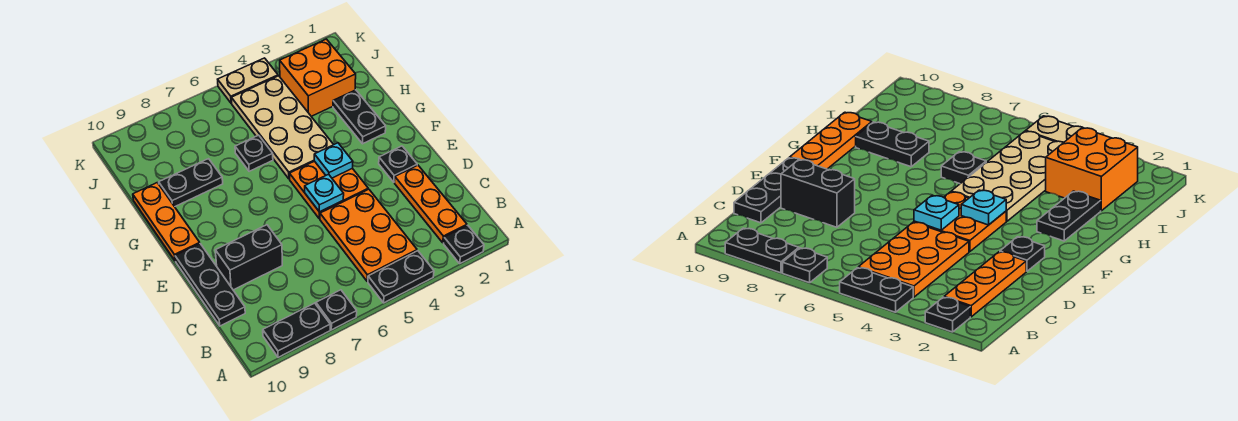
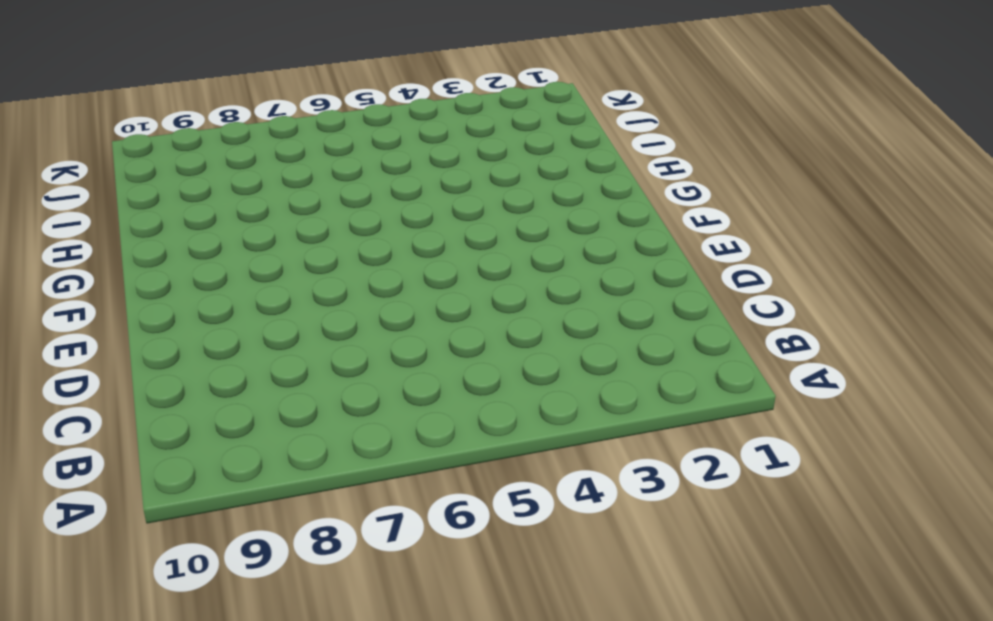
none -> black plate A2 level 1
none -> black plate A4:A5 level 1
none -> black plate A7 level 1

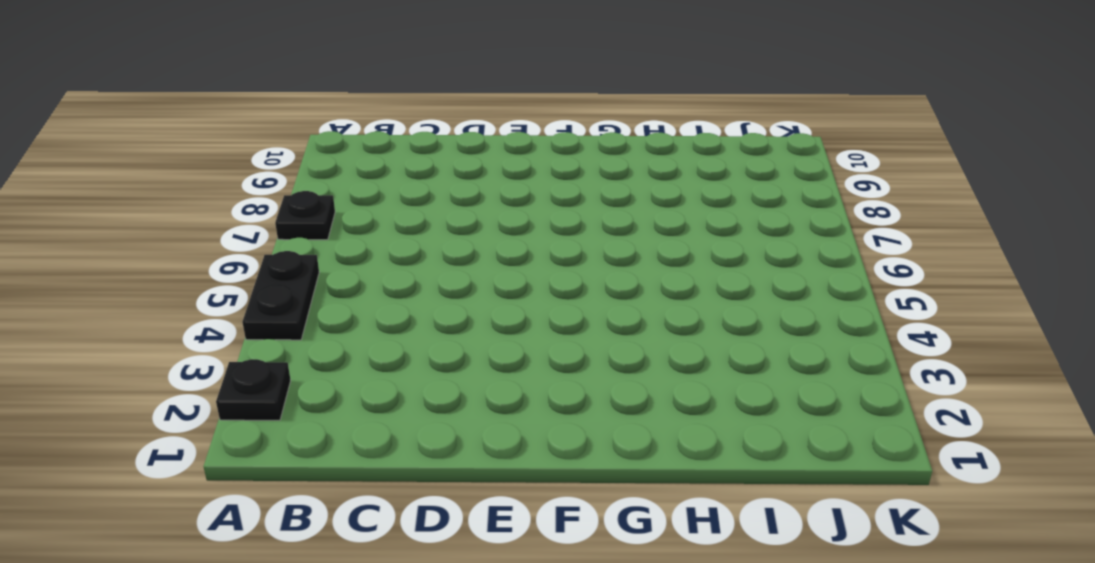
none -> black plate A8:A9 level 1
none -> orange plate B2:D2 level 1
none -> orange plate B4:D5 level 1

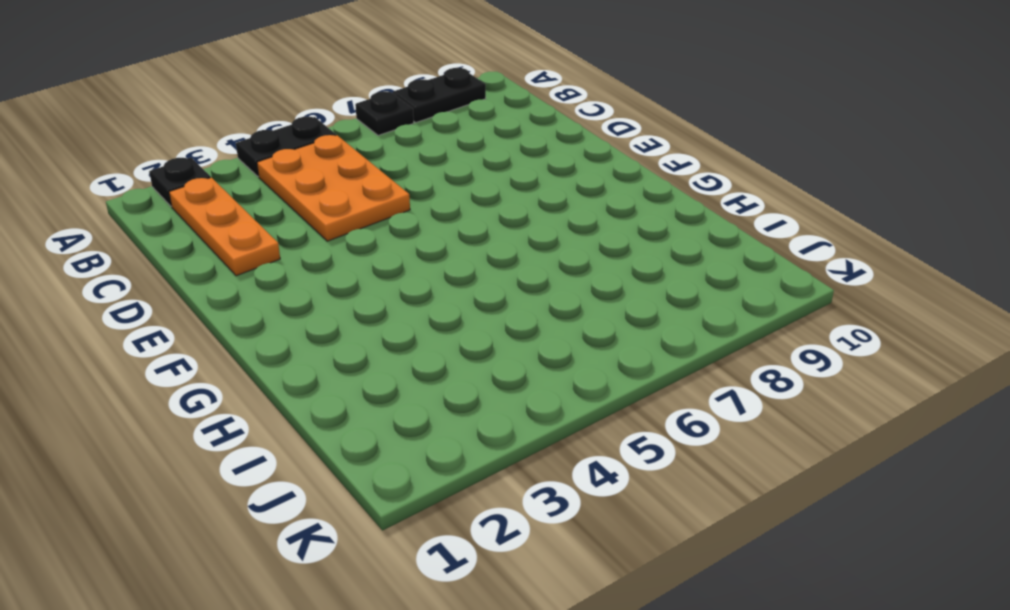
none -> black plate C10:E10 level 1
none -> black brick D8:D9 level 1
none -> black plate E2 level 1

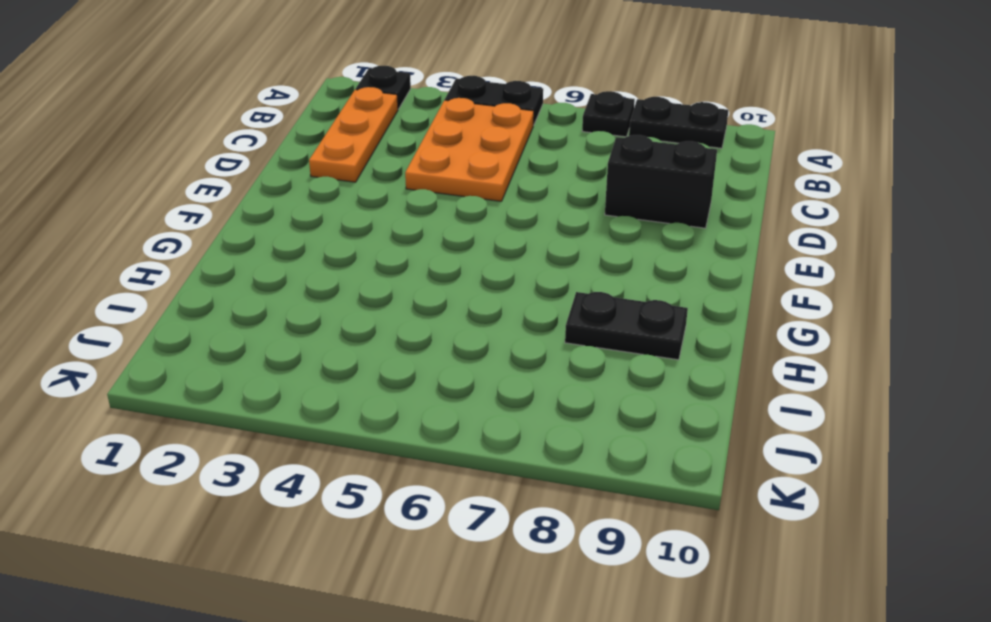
none -> black plate C10:E10 level 1
none -> black plate E2 level 1
none -> orange plate E4:F5 level 1

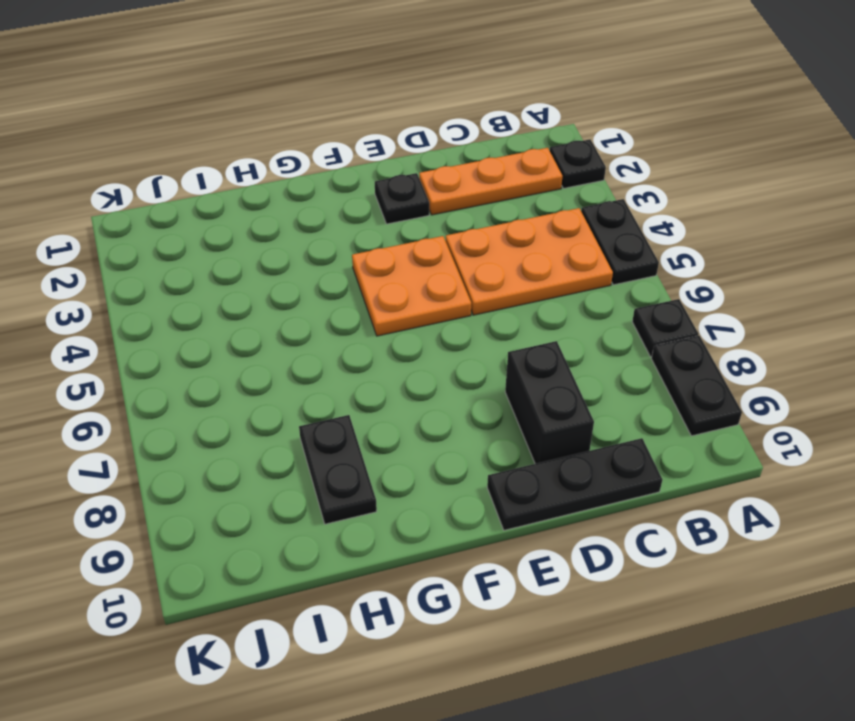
none -> orange plate F10:H10 level 1
none -> black plate G2:H2 level 1
none -> tan plate G4:J5 level 1

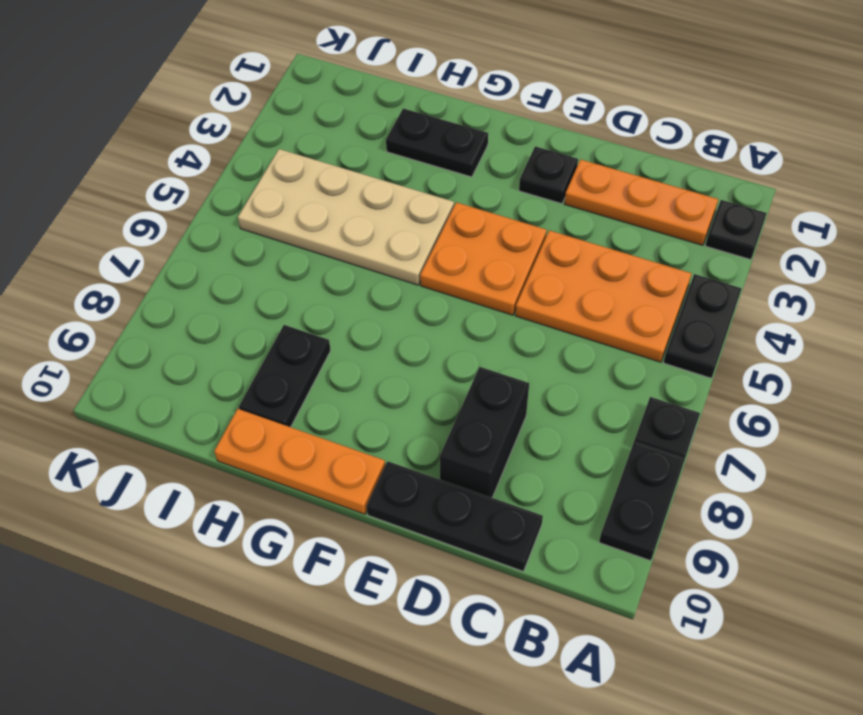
none -> black plate H6 level 1
none -> orange brick I2:J3 level 1
none -> tan plate K4:K5 level 1

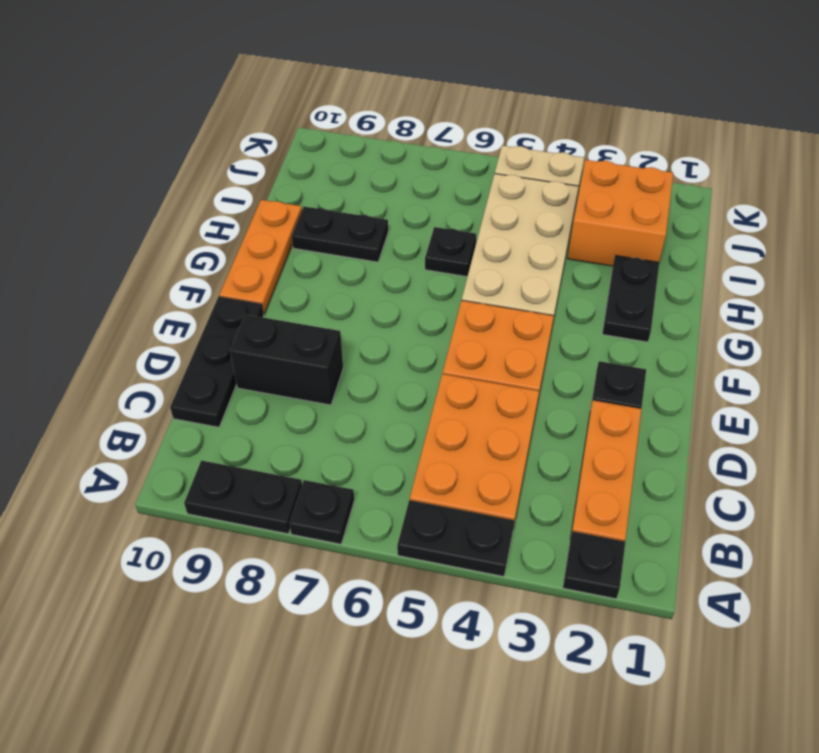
none -> cyan plate E5 level 2
none -> cyan plate F4 level 2

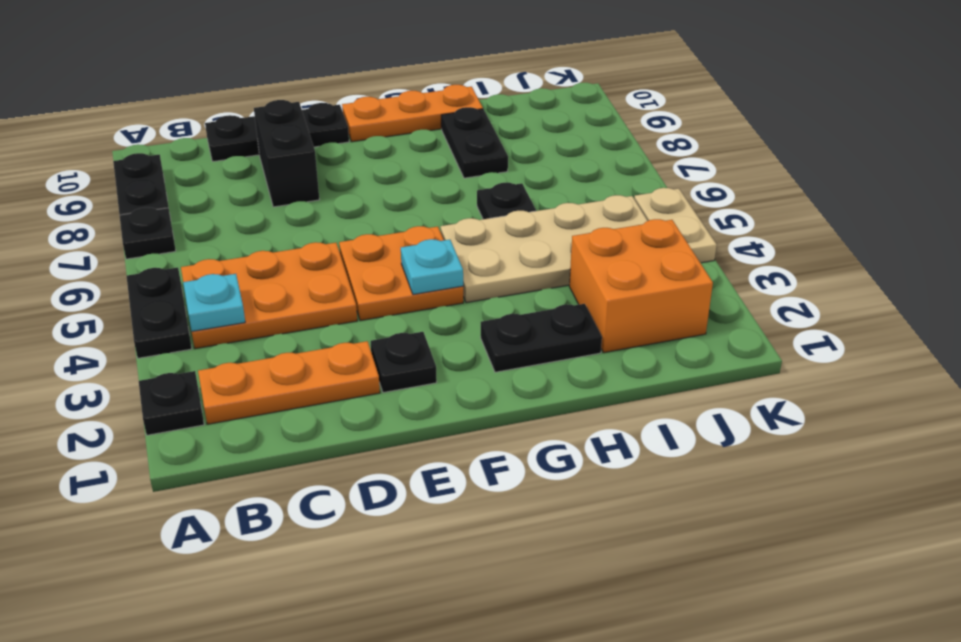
cyan plate B4 level 2 -> cyan plate E5 level 2

